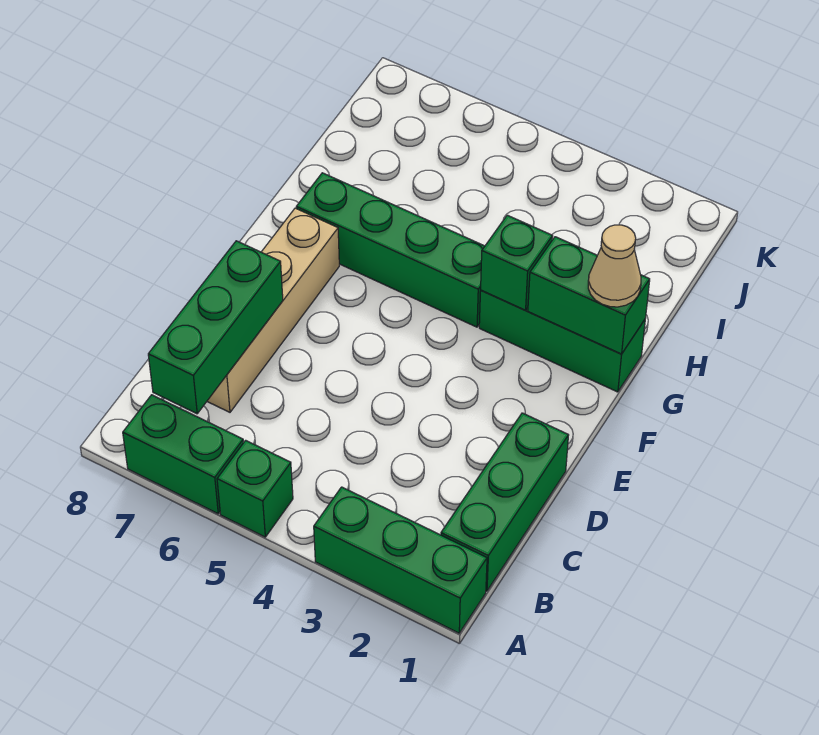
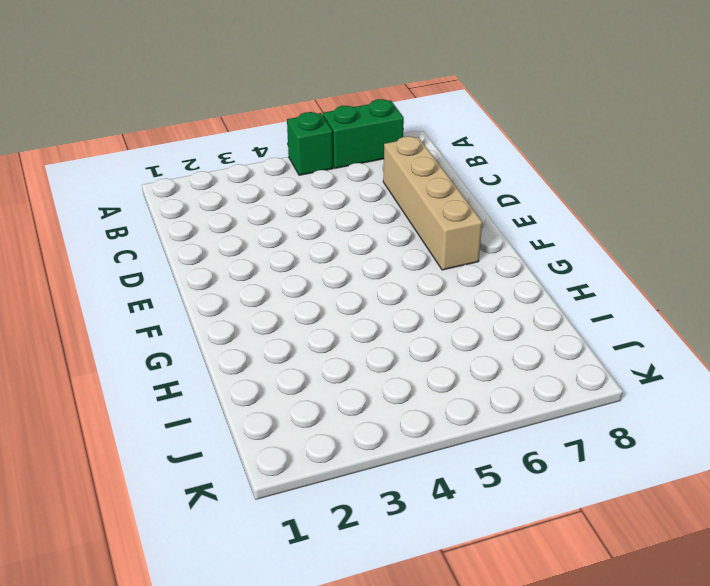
none -> green brick A1:A3 level 1
none -> green brick B1:D1 level 1

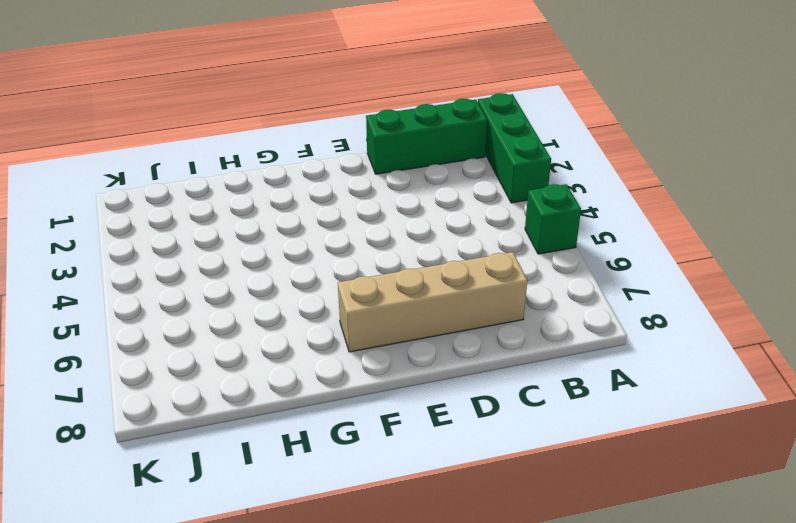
none -> green brick A6:A7 level 1
none -> green brick G1:G3 level 1

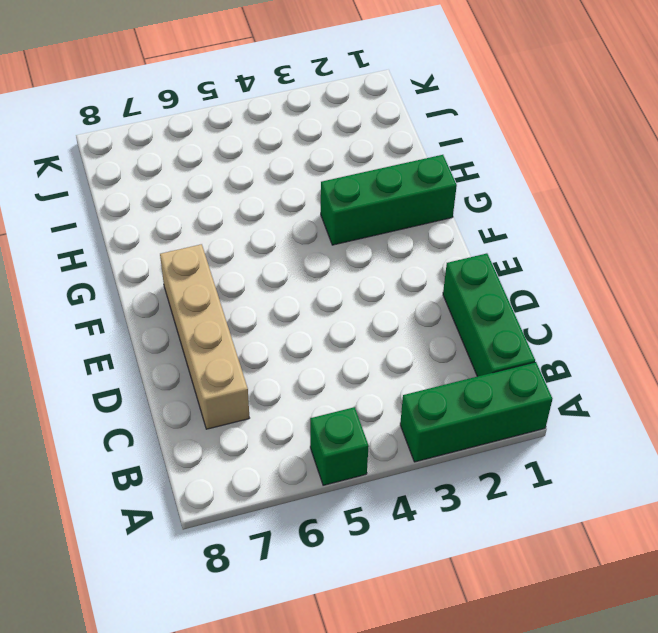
none -> green brick A6:A7 level 1
none -> green brick G4:G7 level 1

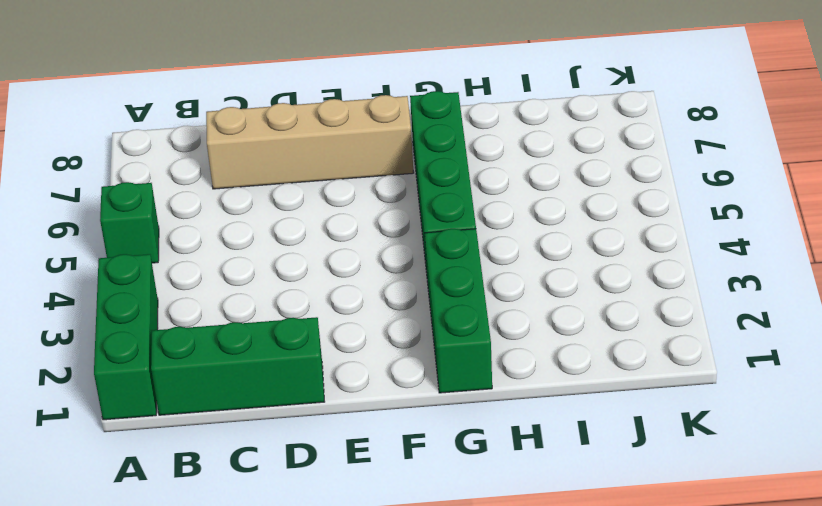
none -> green brick A6:A7 level 1
none -> green brick B7:D7 level 2

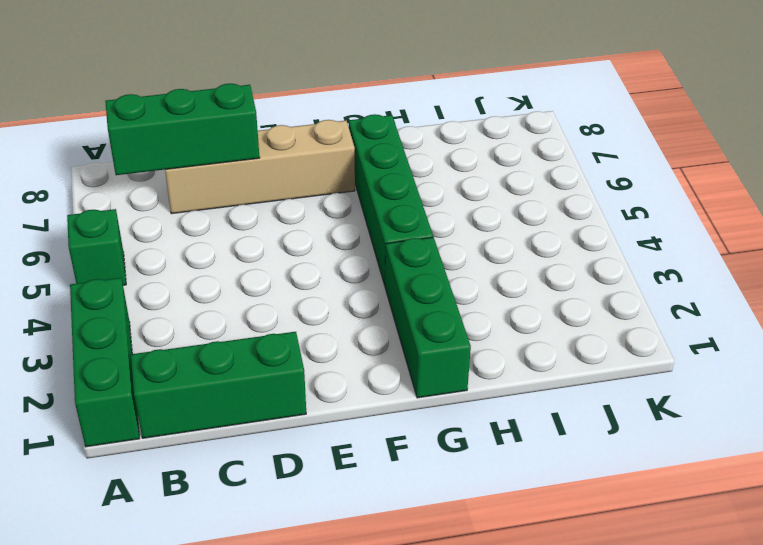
none -> green brick A6:A7 level 1
none -> green brick G1:G2 level 2

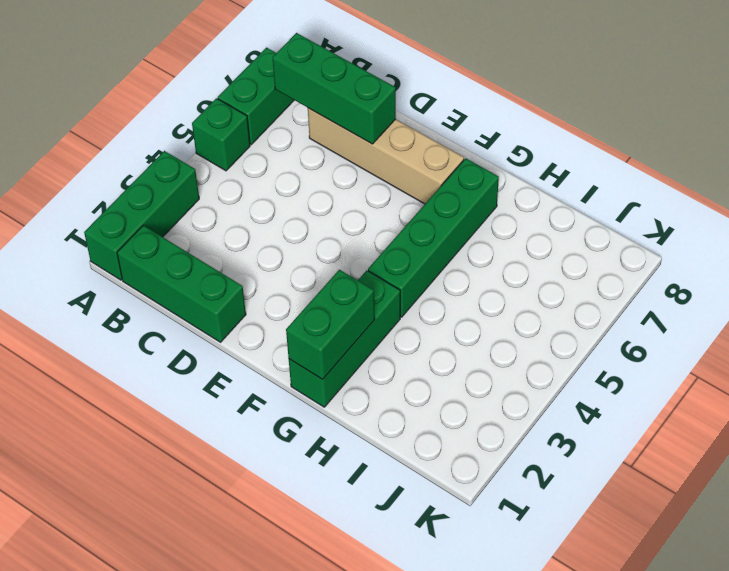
none -> green brick G3 level 2
none -> tan cone G1 level 3

